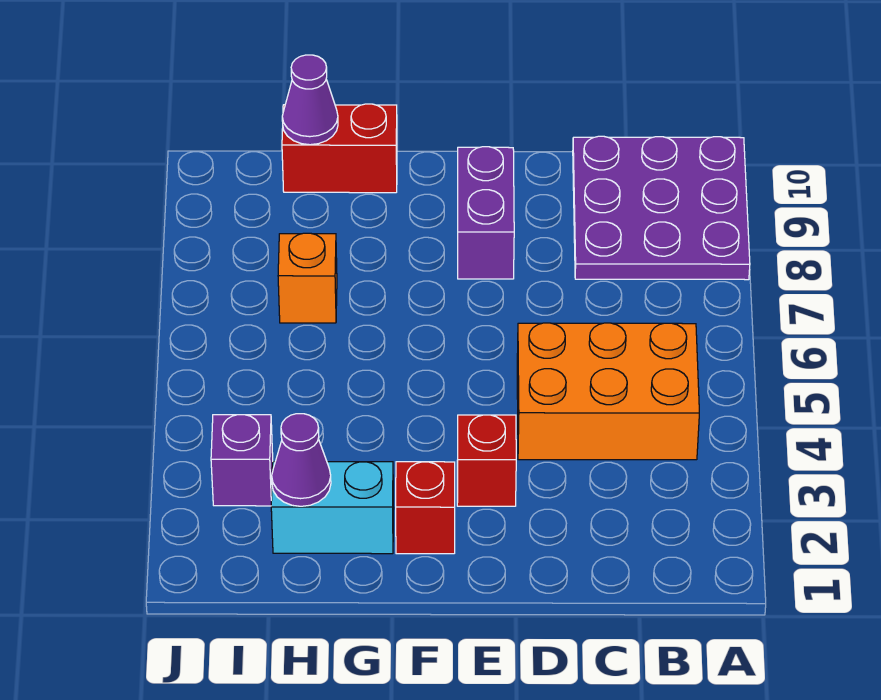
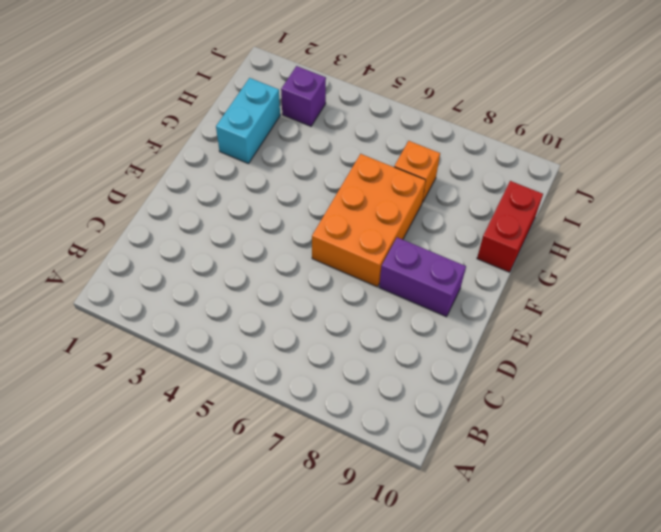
orange brick E6:G7 level 1 -> orange brick B4:D5 level 1
none -> purple plate A8:C10 level 1
none -> red brick E3 level 1

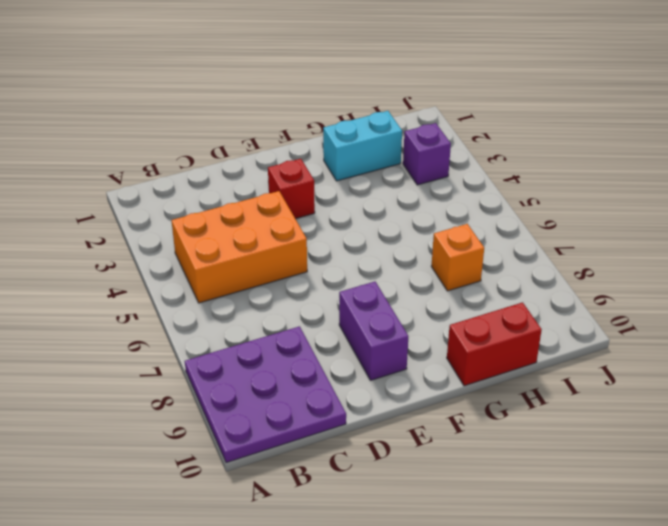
none -> red brick F2 level 1
none -> purple cone H2 level 2

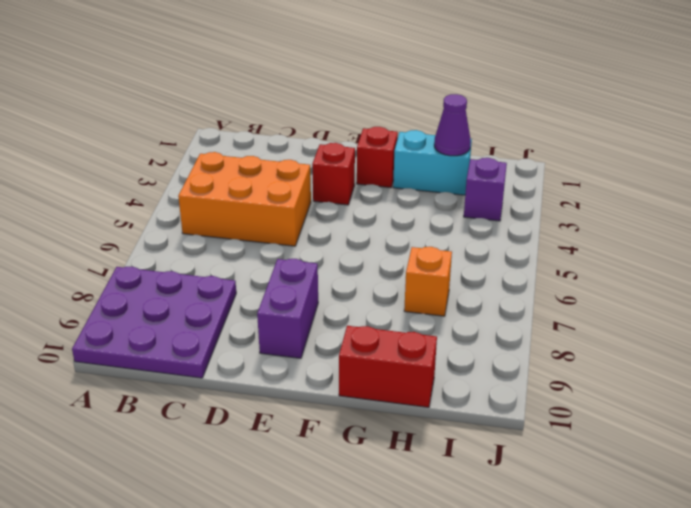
none -> purple cone H10 level 2

